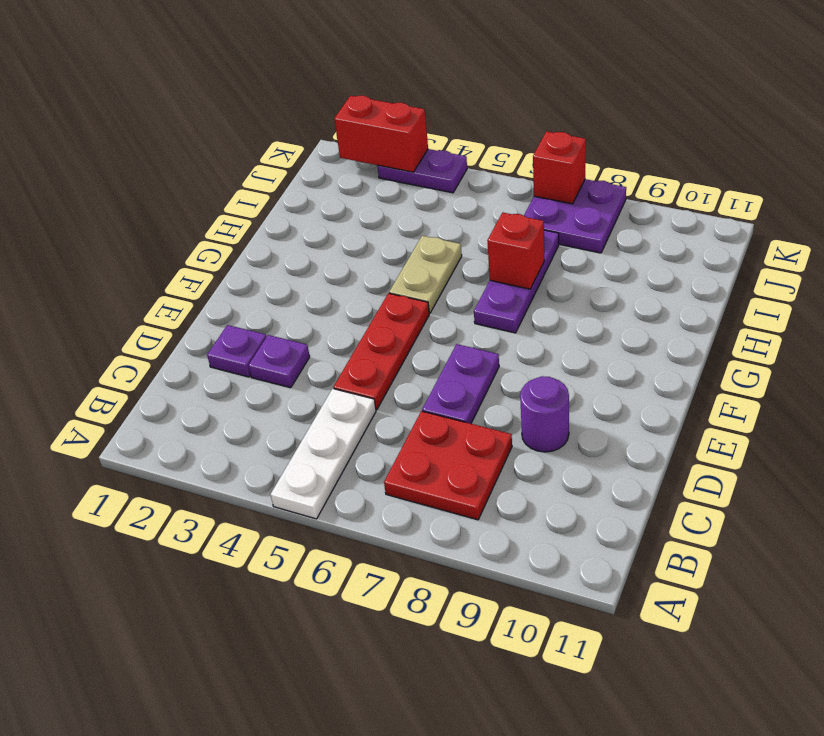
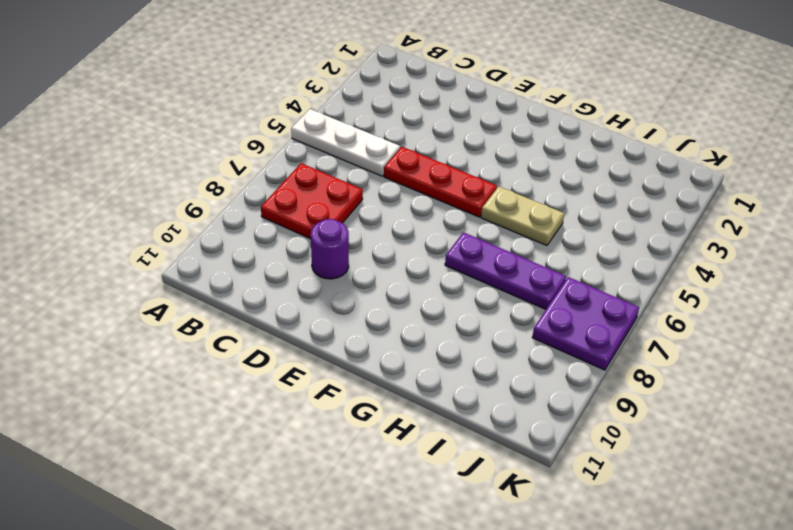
none -> purple plate D2 level 1
none -> purple plate D3 level 1
none -> purple plate D7:E7 level 1

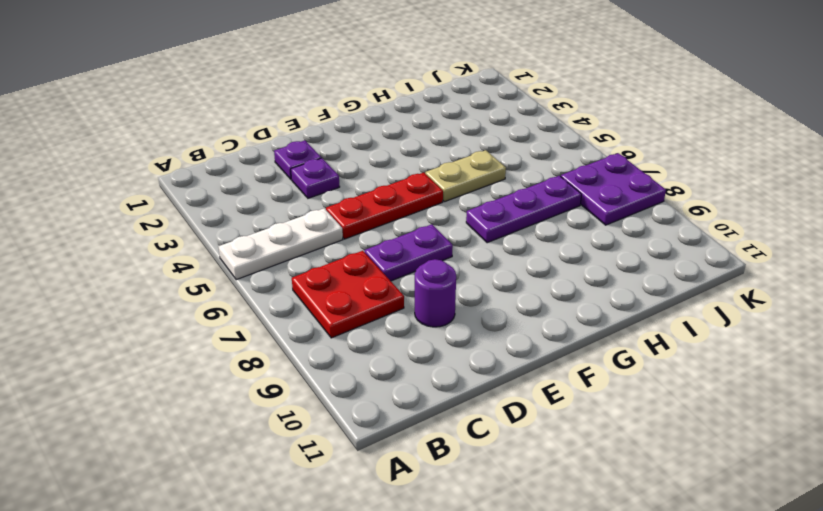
none -> purple plate K3:K4 level 1
none -> red brick H7 level 2
none -> red brick K2:K3 level 2

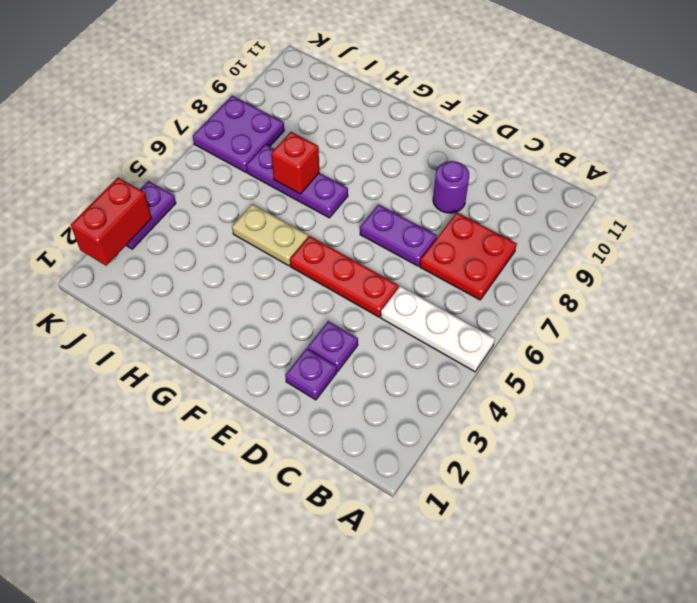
none -> red brick K7 level 2

